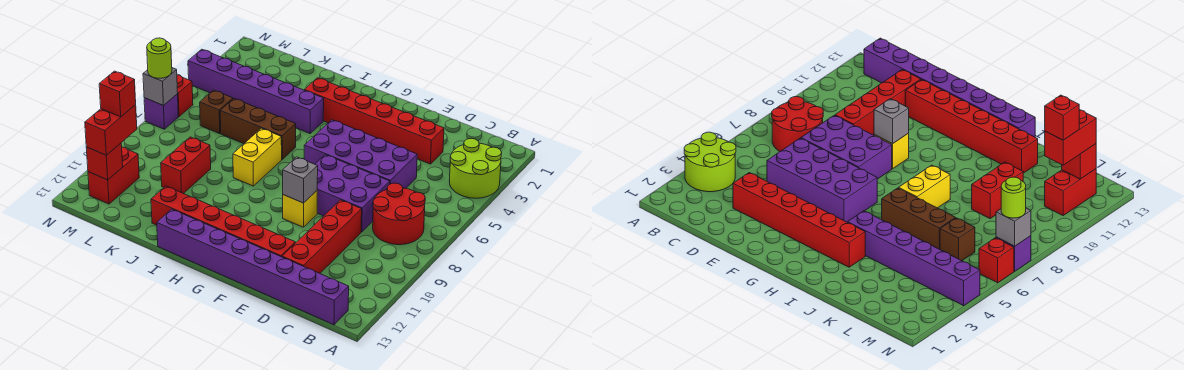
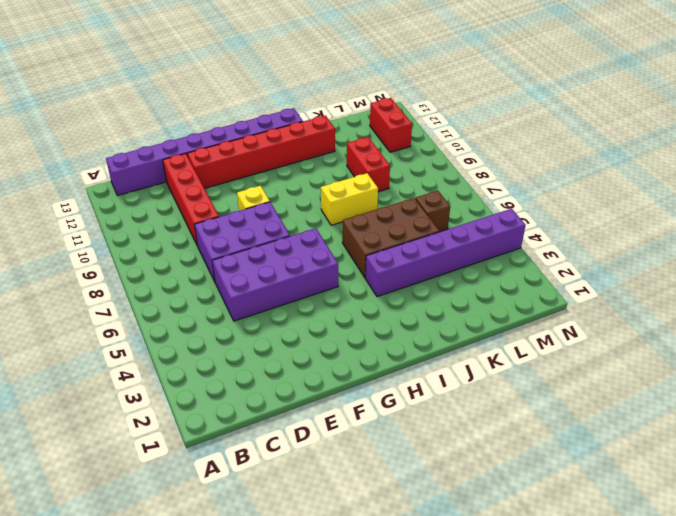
brown brick I5:K6 level 1 -> brown brick I6:K6 level 1
yellow brick I8:J8 level 1 -> yellow brick I7:I8 level 1
none -> lime round brick A3:B4 level 1
none -> red round brick B7:C8 level 1
none -> red brick D3:I3 level 1

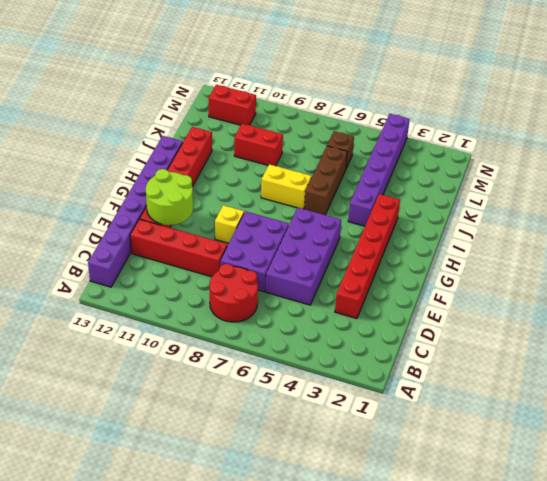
lime round brick E11:F12 level 2 -> lime round brick A3:B4 level 1
none -> red brick N6 level 1
none -> purple brick N7 level 1
none -> grey brick F9 level 2

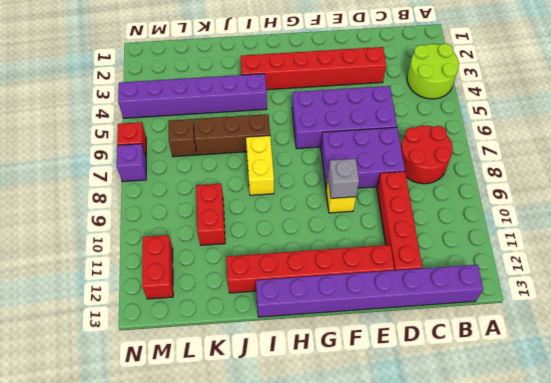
none -> red brick M12 level 2
none -> grey brick N7 level 2
none -> red brick M11:M12 level 3

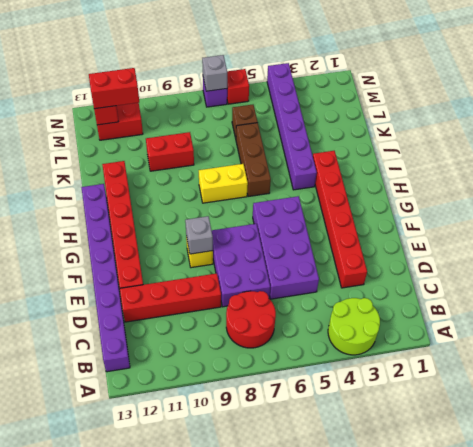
none -> lime round brick N7 level 3
none -> red brick M11 level 4

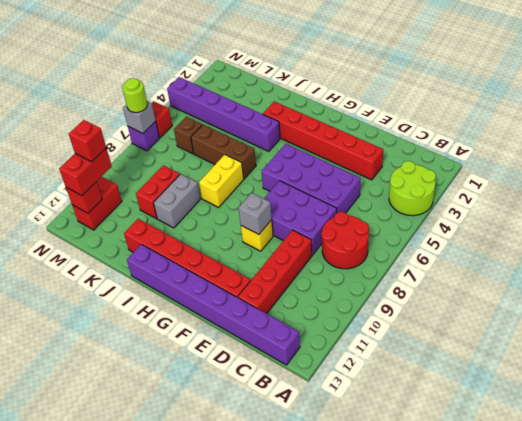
grey brick J9:J10 level 1 -> none

